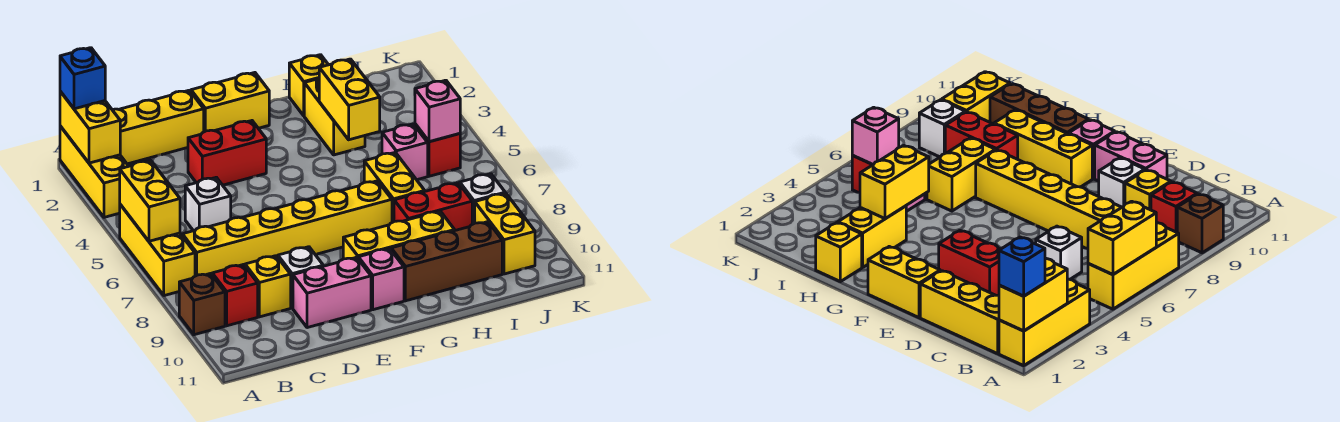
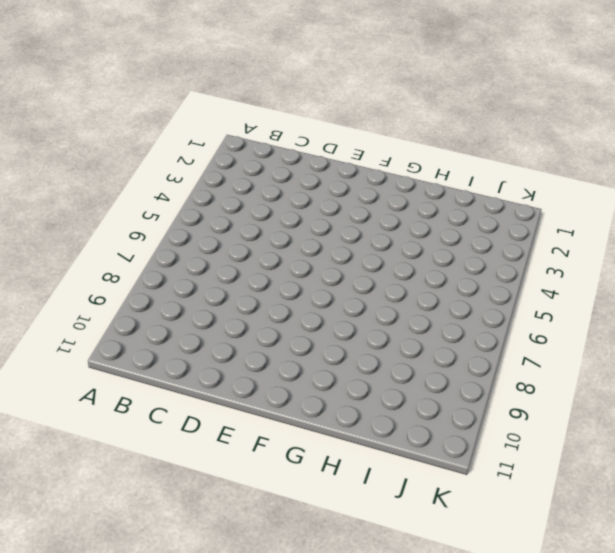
none -> yellow brick A1:A3 level 1
none -> yellow brick A5:A7 level 1
none -> brown brick A9 level 1

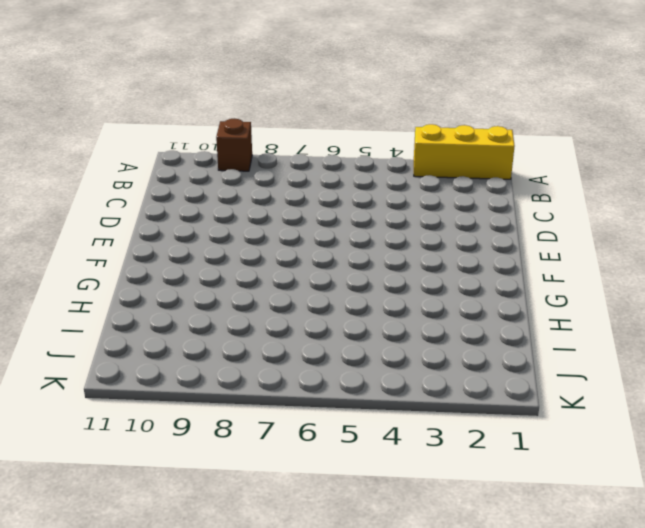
none -> yellow brick A5:A7 level 1
none -> yellow brick B1:D1 level 1
none -> yellow brick B7:G7 level 1

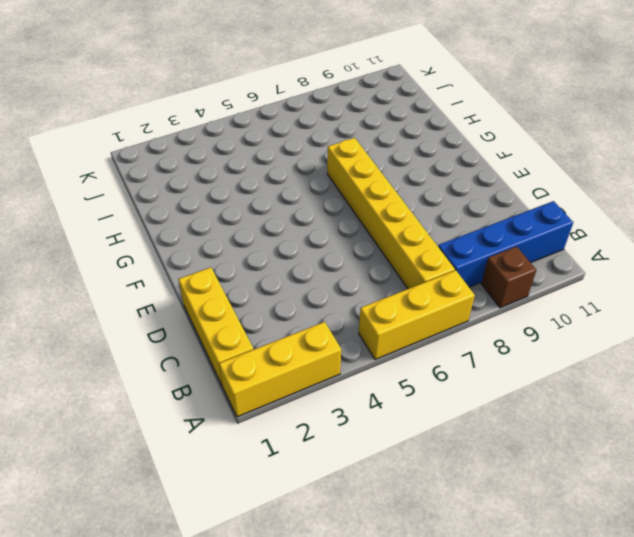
blue brick B8:B11 level 1 -> red brick B9 level 1
none -> white brick C5 level 1
none -> yellow brick C9 level 1
none -> red brick D3:E3 level 1

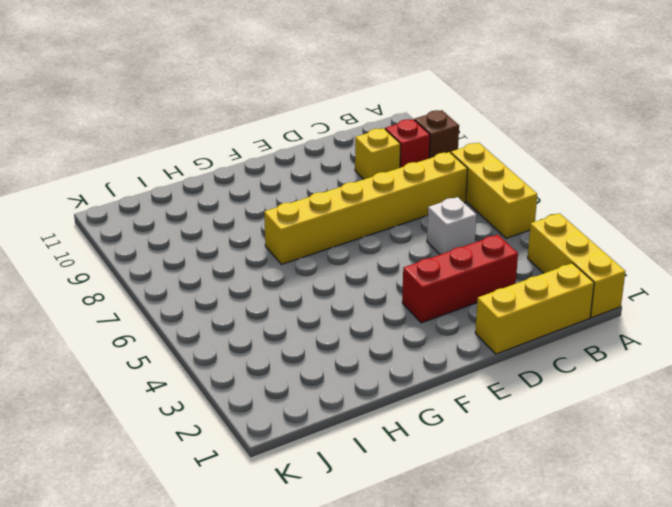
red brick C3:E3 level 1 -> red brick D3:E3 level 1
none -> white brick D9 level 1
none -> pink brick D10:E10 level 1
none -> yellow brick E1:F1 level 1

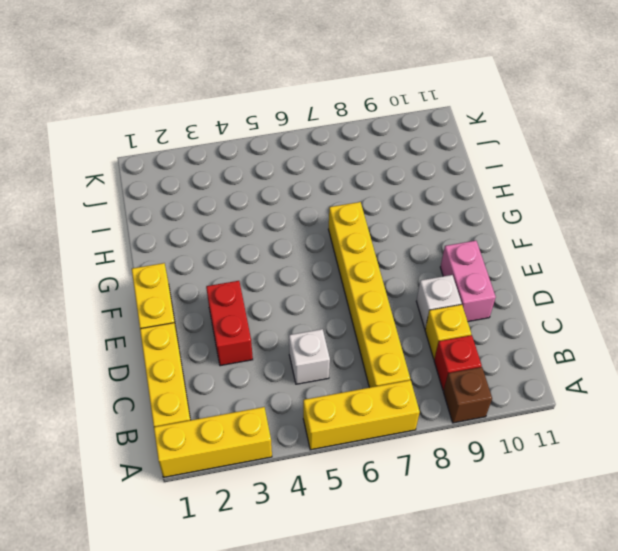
none -> yellow brick F9:H9 level 1
none -> pink brick F10 level 1
none -> brown brick G10:I10 level 1

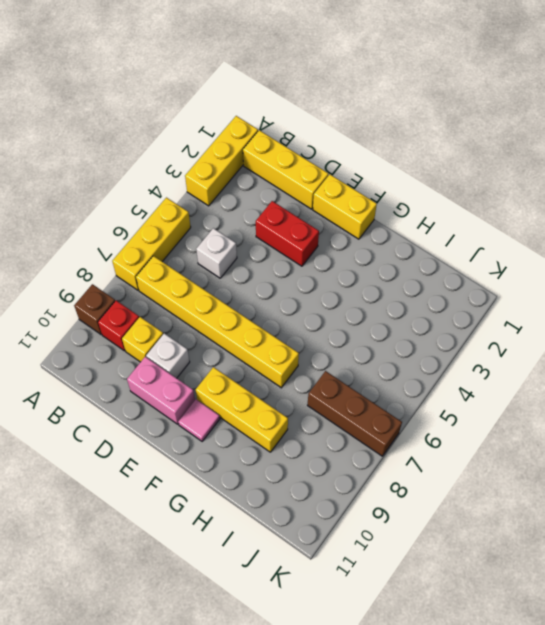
pink tile F10 level 1 -> pink brick F10 level 1
brown brick I7:K7 level 1 -> brown brick G10:I10 level 1
none -> yellow brick H1 level 1
none -> yellow brick H2:H3 level 1
none -> yellow brick H6:H7 level 1

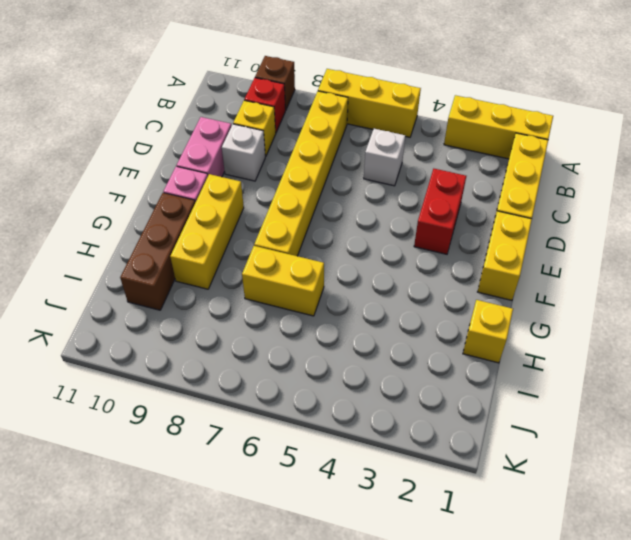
none -> yellow brick H2:H3 level 1
none -> red brick H8:I8 level 1
none -> pink brick I5 level 1

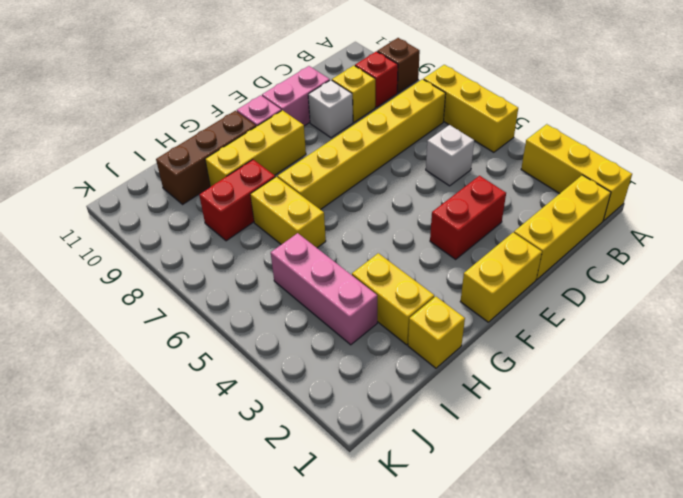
pink brick I3:I5 level 1 -> pink brick I5 level 1
none -> red brick J5 level 1
none -> white brick J8 level 1
none -> yellow brick J9:J10 level 1

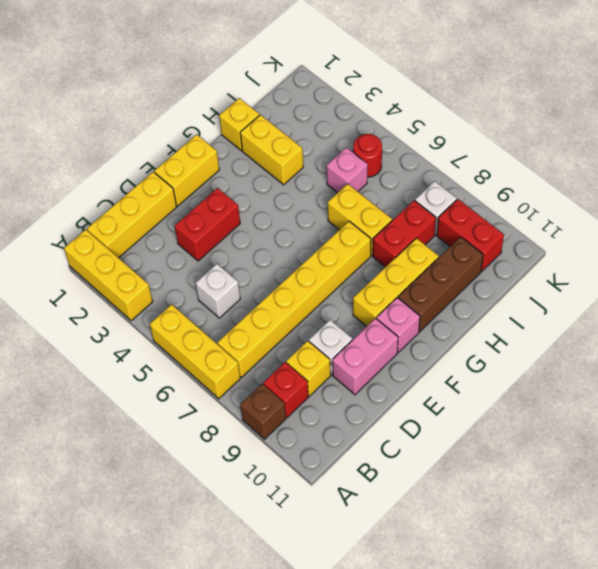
red round brick J5 level 1 -> red brick J5 level 1
red brick J9:J10 level 1 -> yellow brick J9:J10 level 1
none -> yellow brick A1:A2 level 2
none -> yellow brick A5:A6 level 2
none -> yellow brick H3:H4 level 2

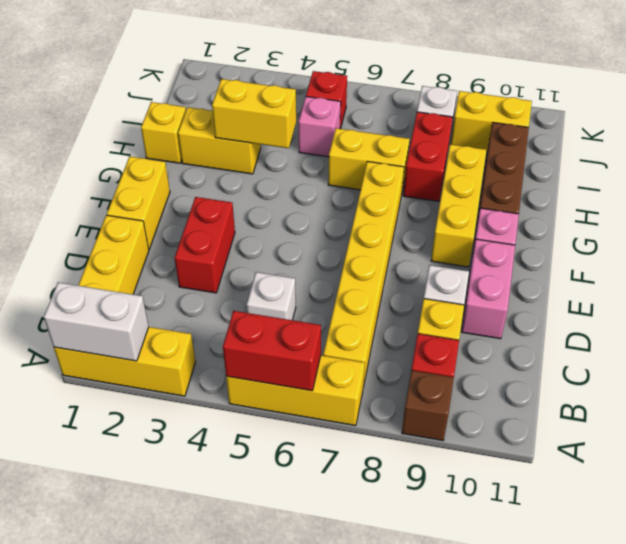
white brick A1:A2 level 2 -> yellow brick A1:A2 level 2
red brick A5:A6 level 2 -> yellow brick A5:A6 level 2
none -> pink brick J5 level 2
none -> blue brick A1 level 3

